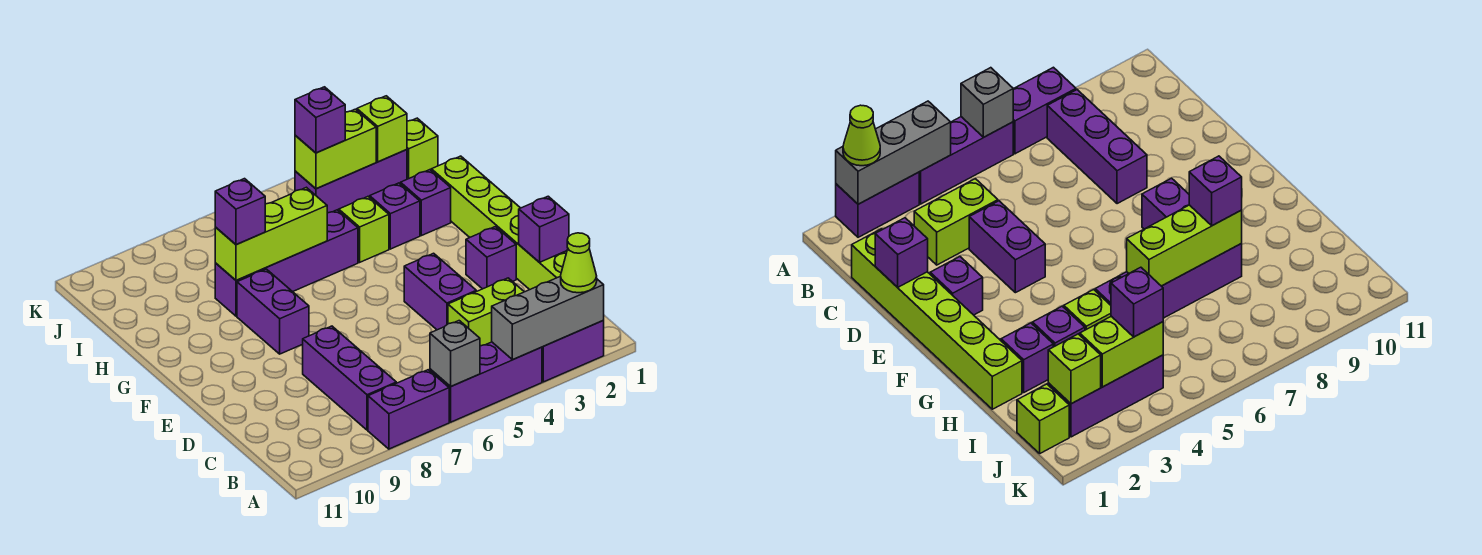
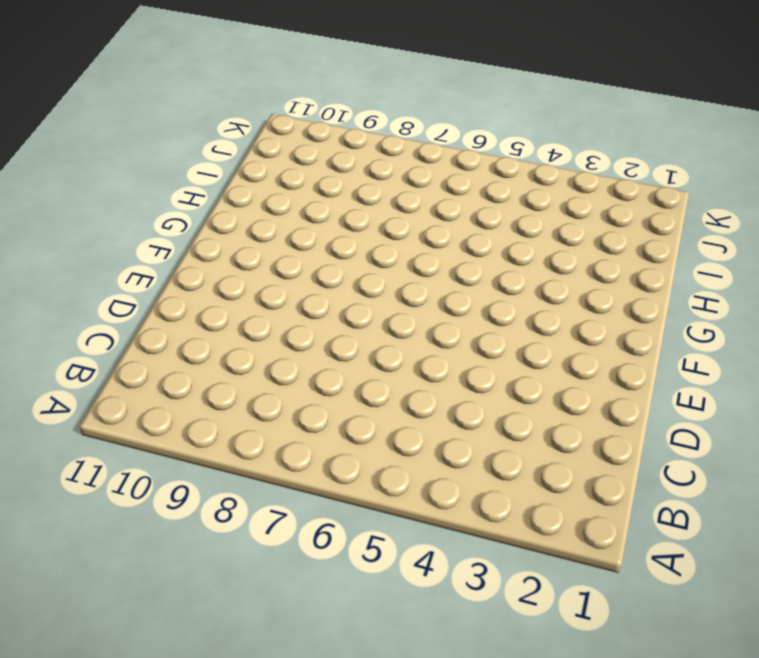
none -> purple brick A2:A3 level 1
none -> purple brick A4:A6 level 1
none -> purple brick A7:A8 level 1

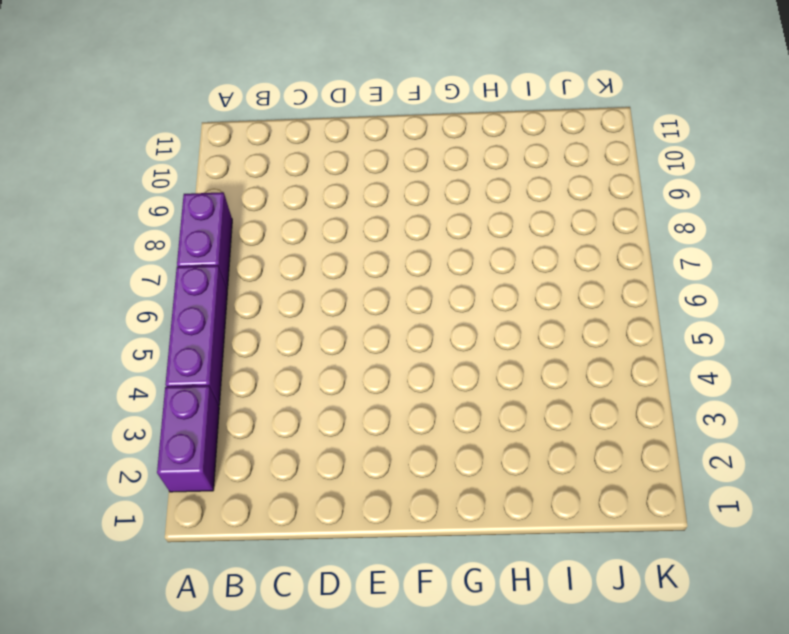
none -> purple brick B8:D8 level 1
none -> lime brick C1:H1 level 1
none -> lime brick C3:C4 level 1

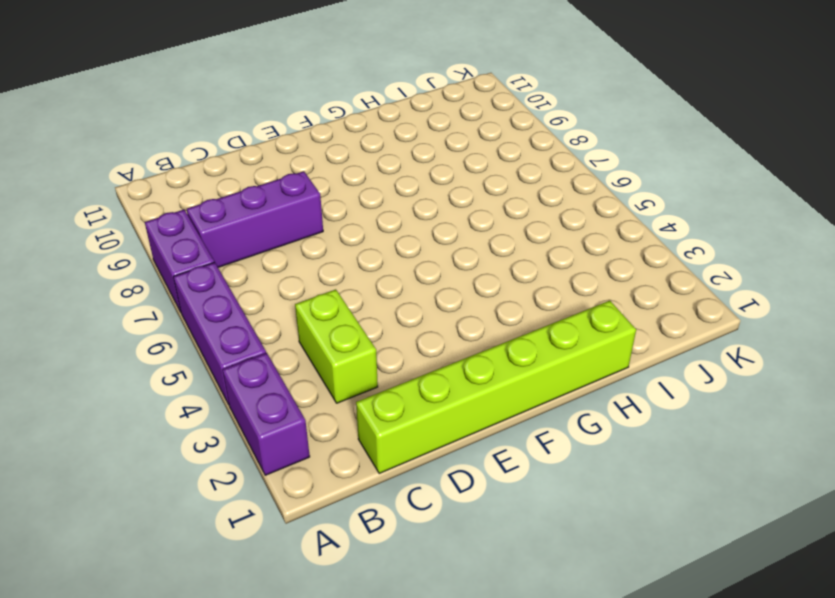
none -> purple brick D4:E4 level 1
none -> purple brick E2 level 1
none -> purple brick F8:G8 level 1

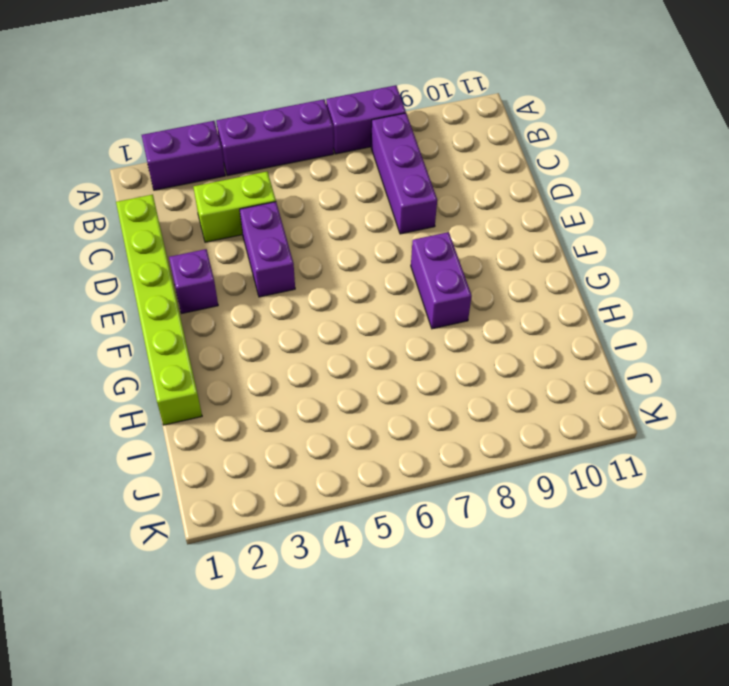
none -> purple brick H2 level 1
none -> purple brick H3 level 1
none -> lime brick H4 level 1

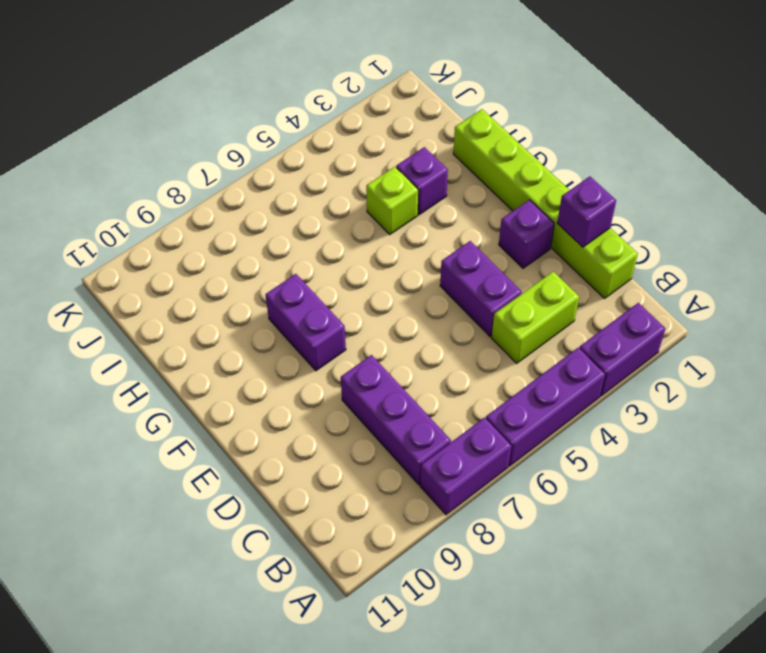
none -> purple brick H2 level 1
none -> purple brick H5:H8 level 1
none -> lime brick J1 level 1

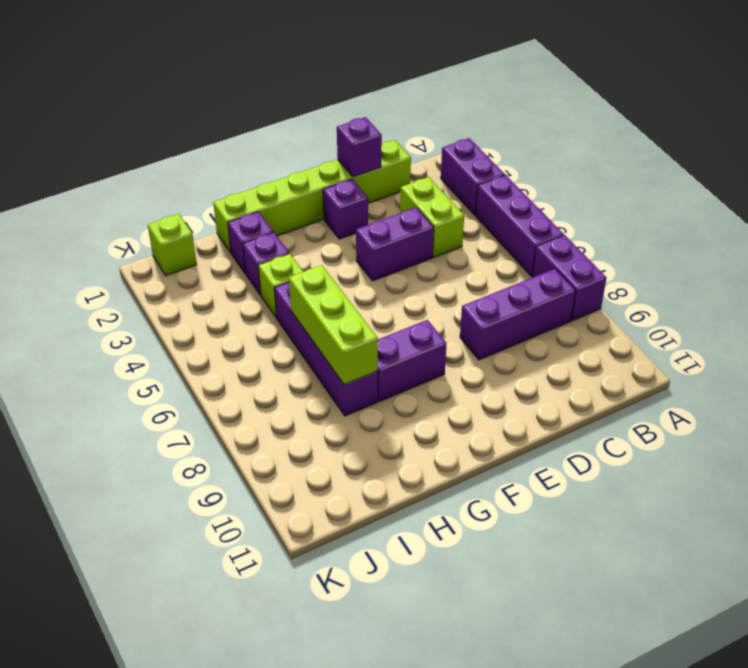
none -> purple brick J2:J4 level 1
none -> grey brick A2:A4 level 2
none -> grey brick A6 level 2

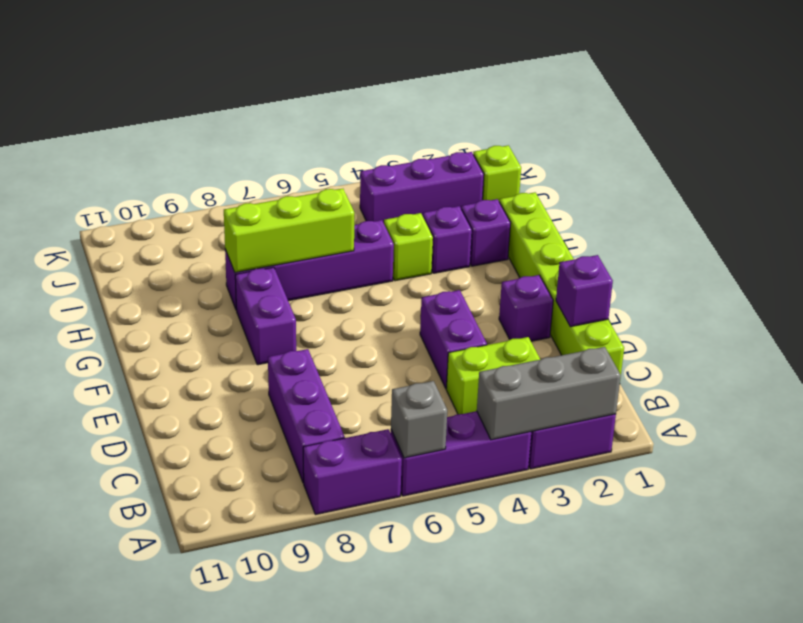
none -> lime brick J2 level 2
none -> lime brick J3:J4 level 2
none -> lime cone A2 level 3

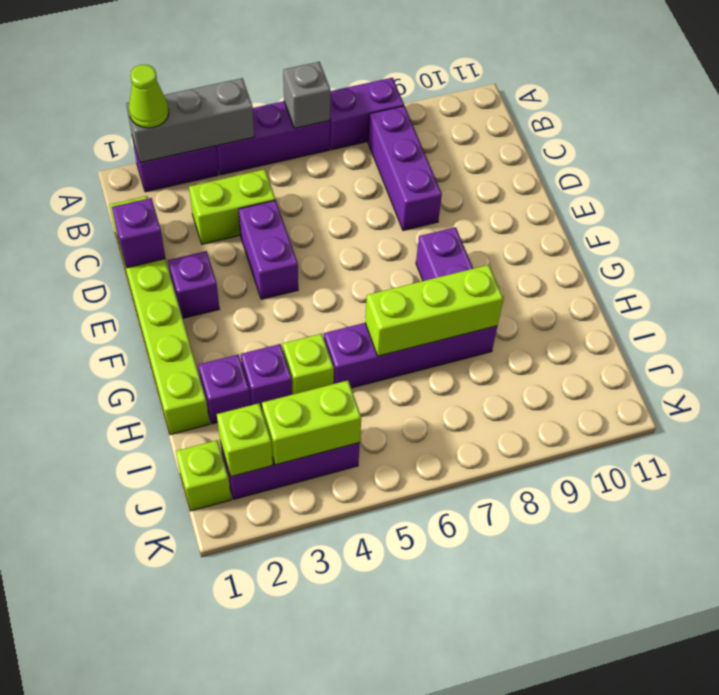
none -> purple brick H8 level 3
none -> purple brick J4 level 3

